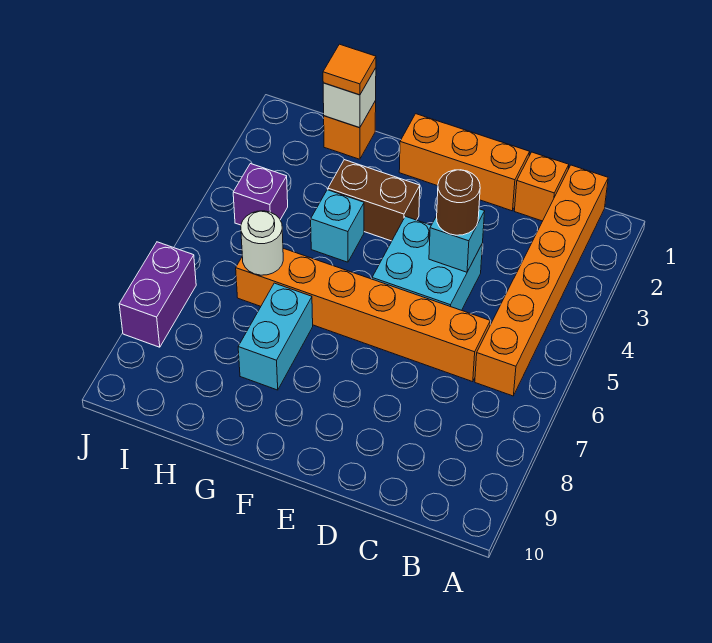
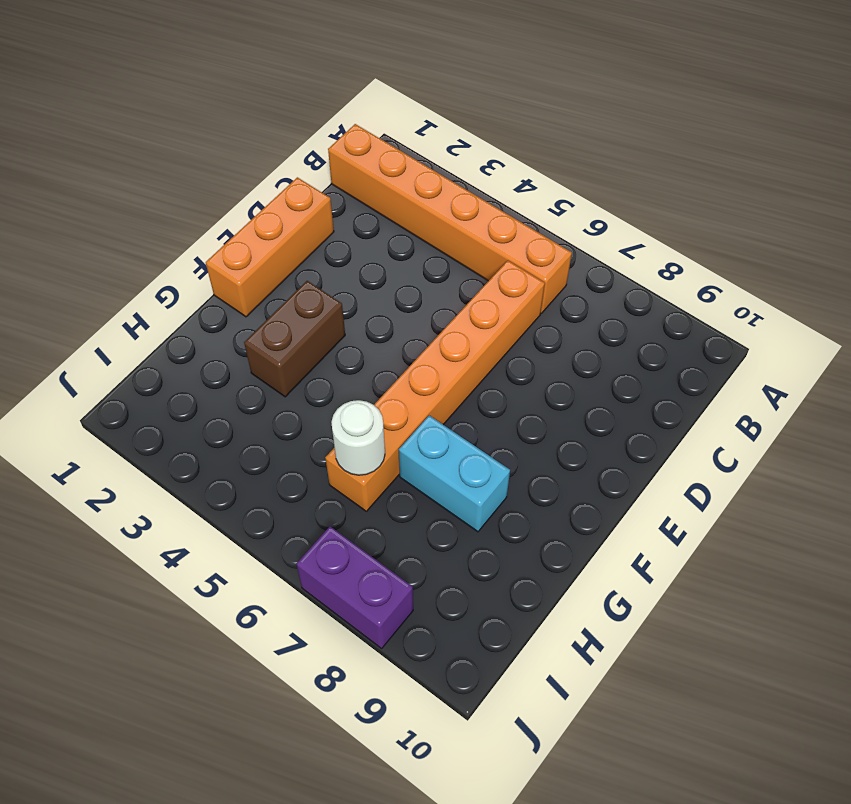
none -> orange brick C1 level 1
none -> cyan brick D4:E5 level 1
none -> cyan brick G4 level 1

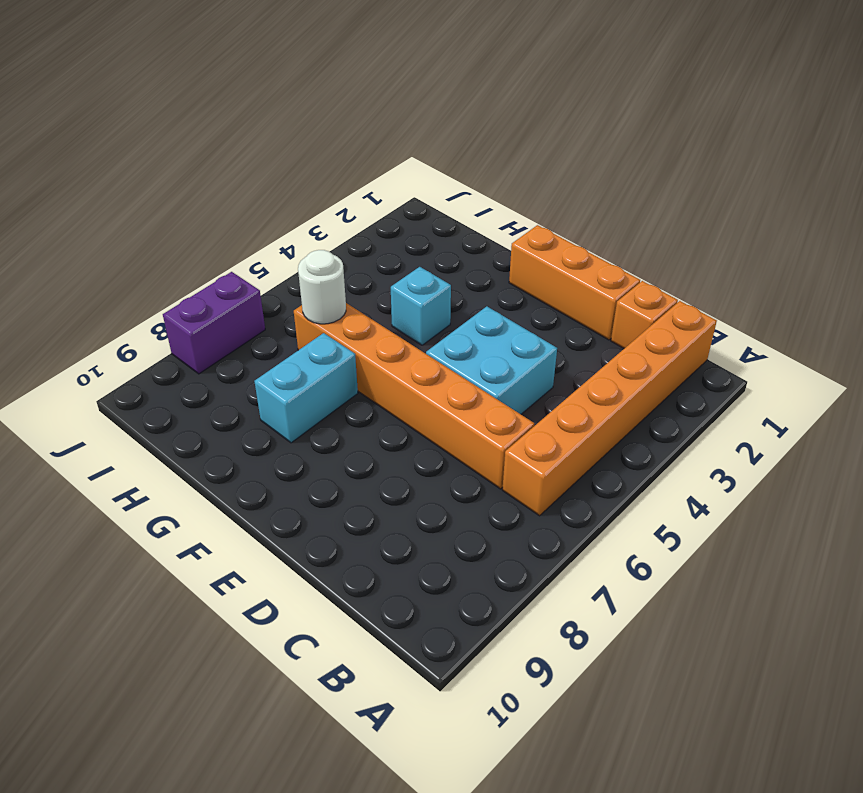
none -> brown brick F3:G3 level 1
none -> orange brick H1 level 1
none -> purple brick I4 level 1

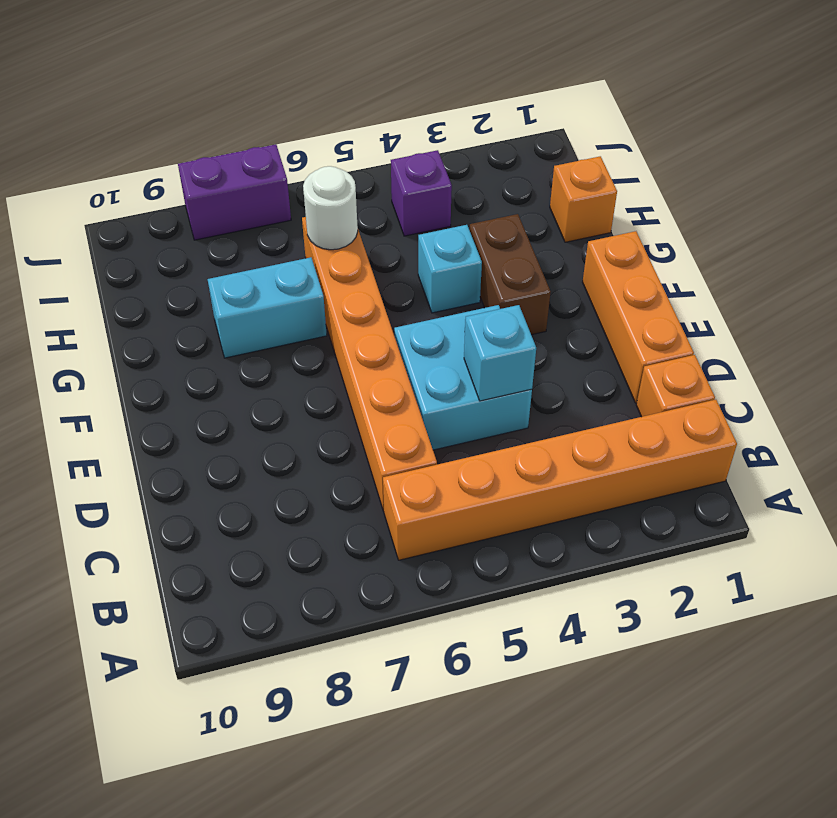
none -> white brick H1 level 2
none -> brown round brick D4 level 3
none -> orange tile H1 level 3

